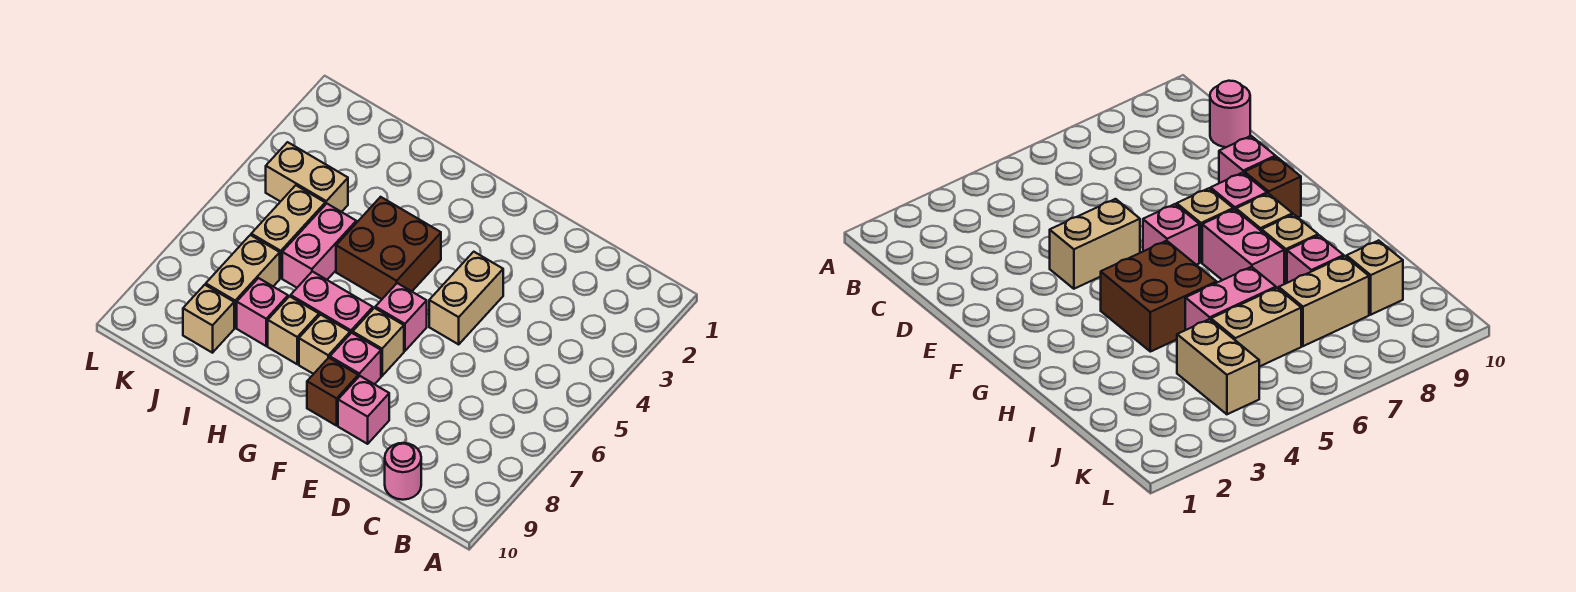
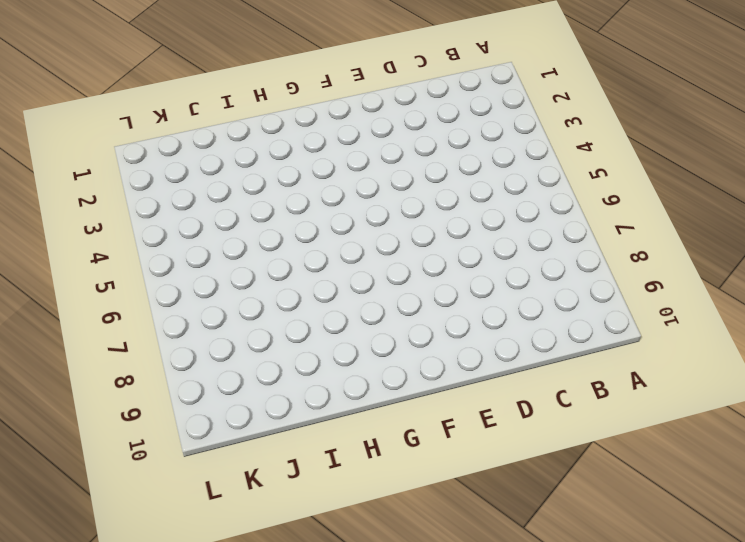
none -> pink round brick C10 level 1
none -> tan brick E4:E5 level 1
none -> pink brick E9 level 1

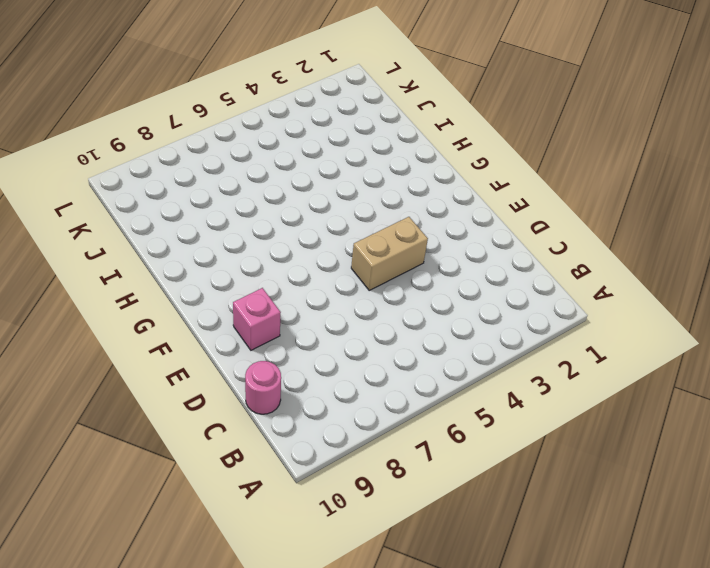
none -> pink brick F6 level 1
none -> tan brick F7 level 1
none -> pink brick F8 level 1

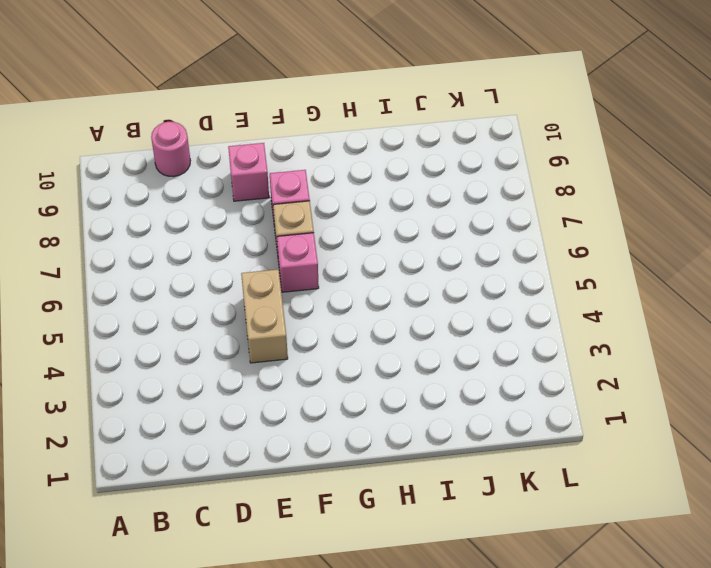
none -> brown brick F9 level 1
none -> brown brick G4:H5 level 1
none -> pink brick G7:H7 level 1

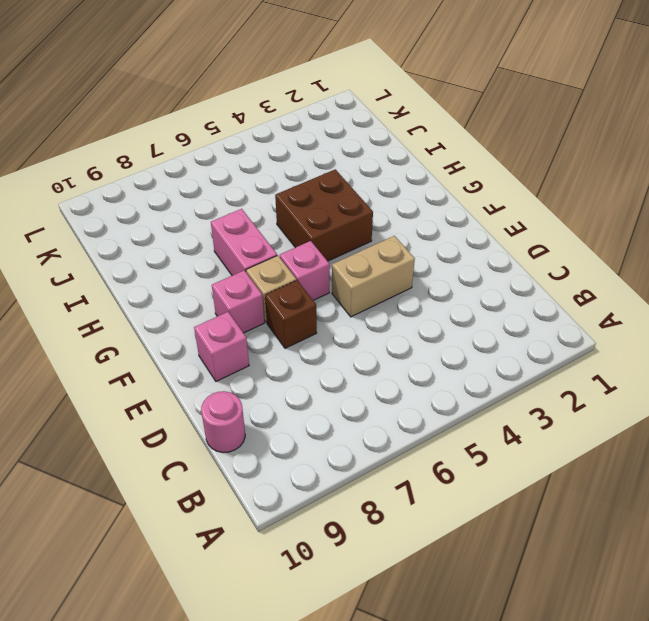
brown brick E7 level 1 -> brown brick F9 level 1
none -> tan brick G8 level 1
none -> tan brick H8 level 1
none -> pink brick I5:I6 level 1

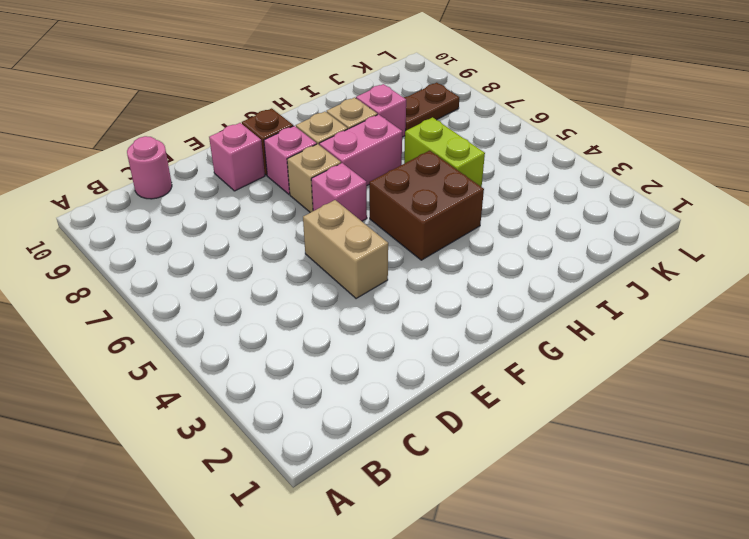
lime brick I5:I6 level 1 -> pink brick I5:I6 level 1
brown plate J8:K8 level 1 -> tan brick J7:J8 level 1
none -> tan brick J4:K4 level 1
none -> tan brick J5:J6 level 1
none -> tan brick J9 level 1

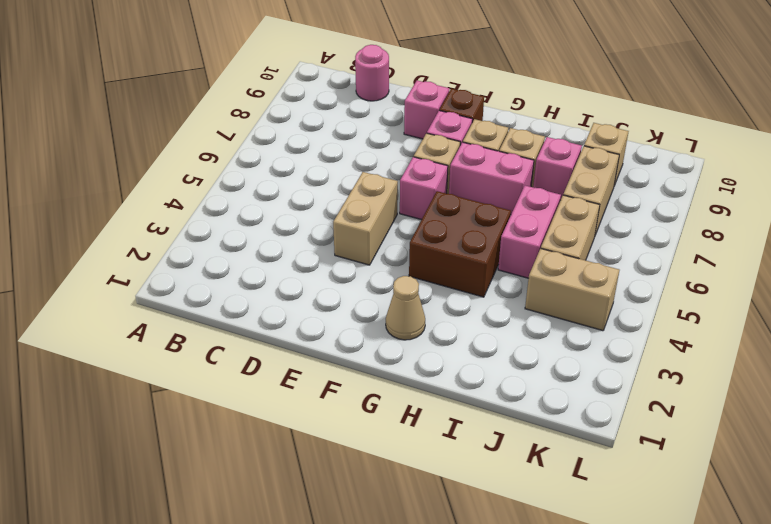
tan cone G2 level 1 -> none

